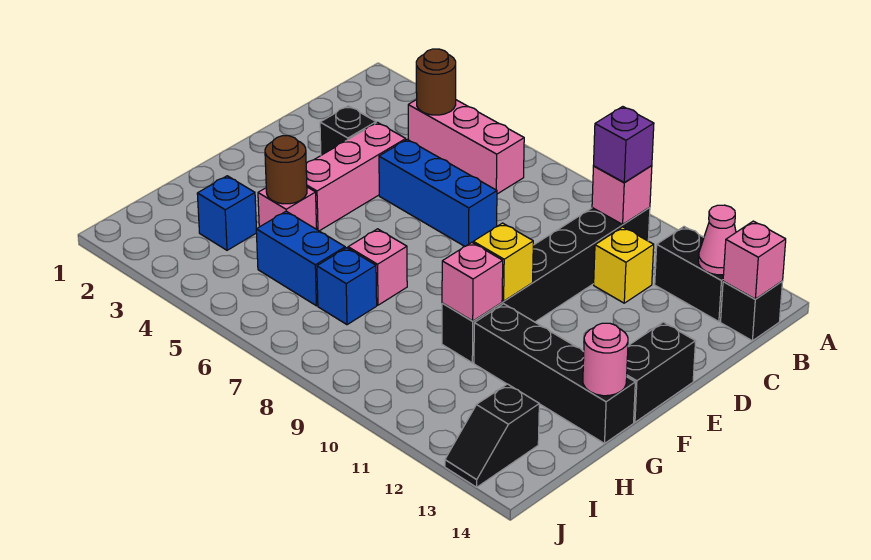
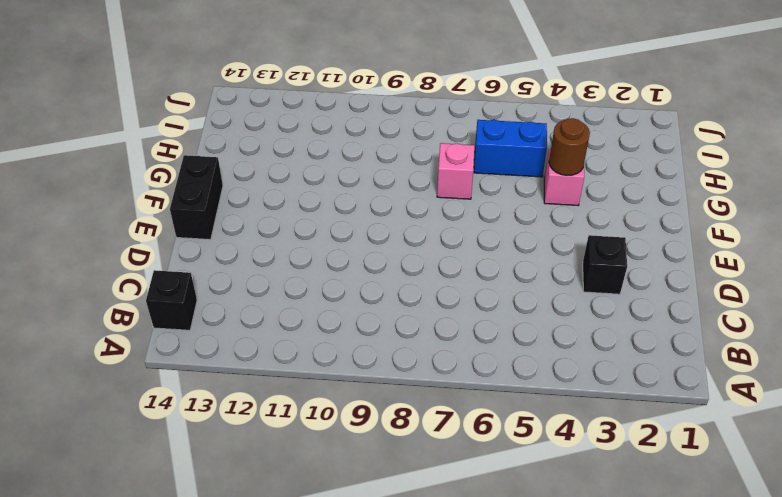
none -> pink brick B4:B6 level 1
none -> black brick B10:G10 level 1
none -> black brick B12:B13 level 1

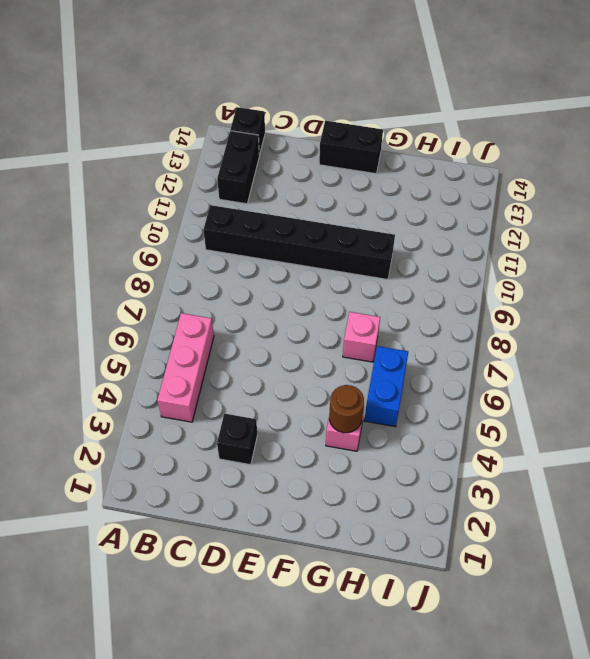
none -> yellow brick C11 level 1
none -> pink brick D4:F4 level 1
none -> blue brick D5:D7 level 1

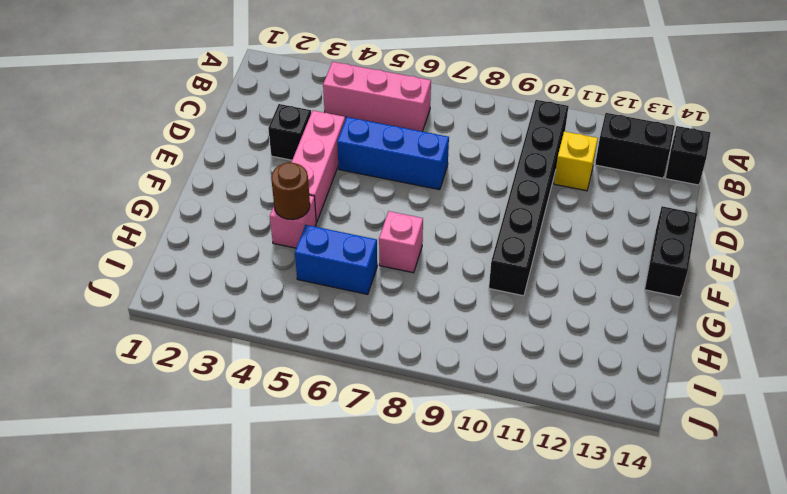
none -> black brick G11:G14 level 1
none -> blue brick H3 level 1
none -> blue brick H7 level 1

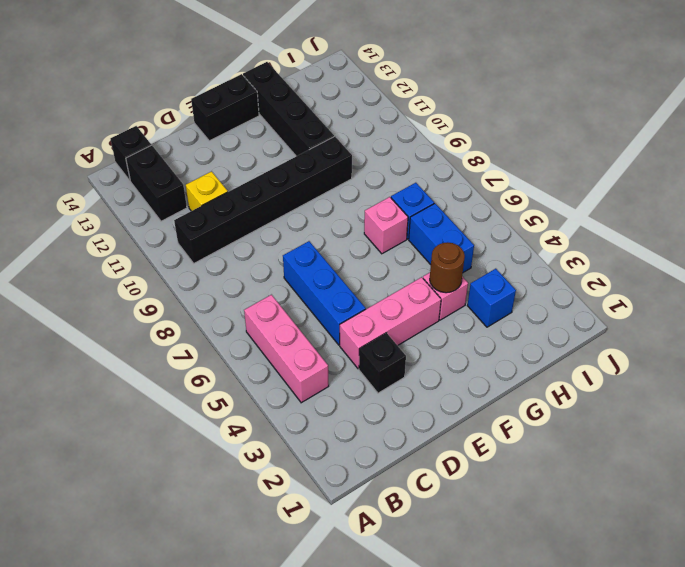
none -> black slope I13:J13 level 1 top I
none -> brown round brick B4 level 2
none -> pink brick B10 level 2

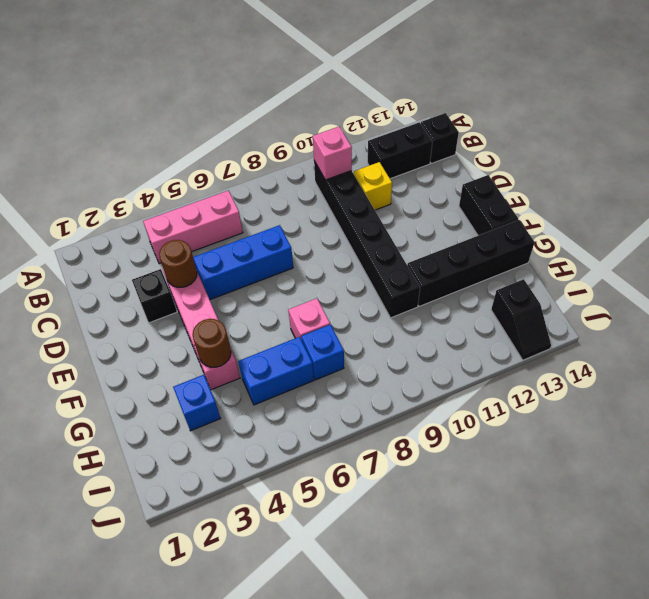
brown round brick D4 level 2 -> brown round brick B4 level 2
none -> pink cone B13 level 2
none -> pink brick B14 level 2
none -> yellow brick F10 level 2

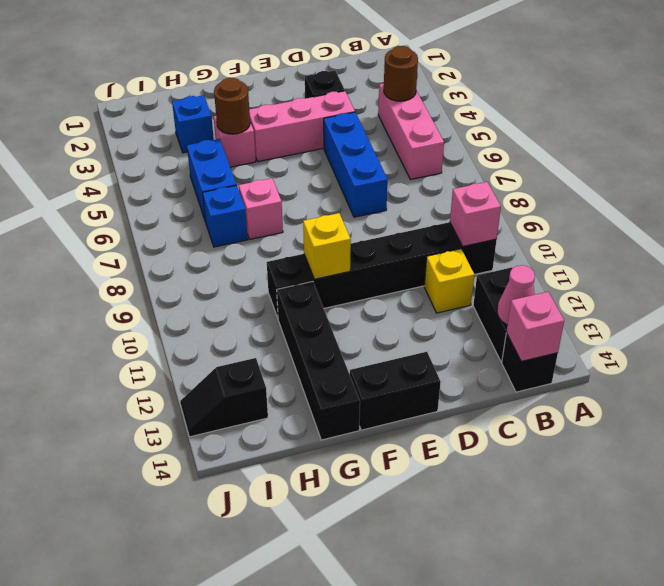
none -> pink brick G10 level 2
none -> pink round brick G14 level 2
none -> purple brick B10 level 3

